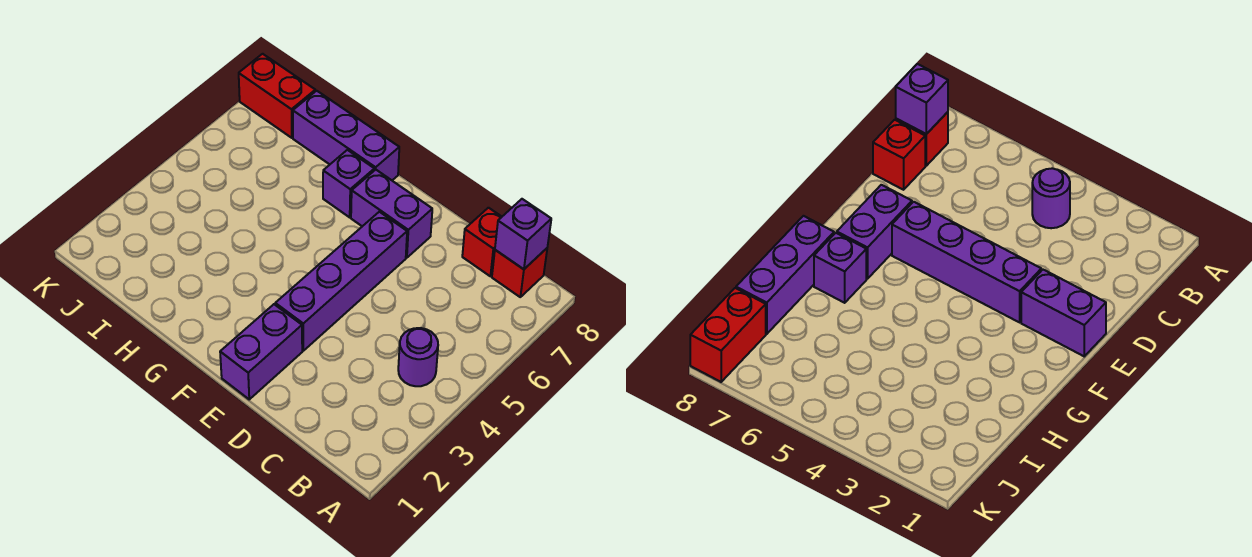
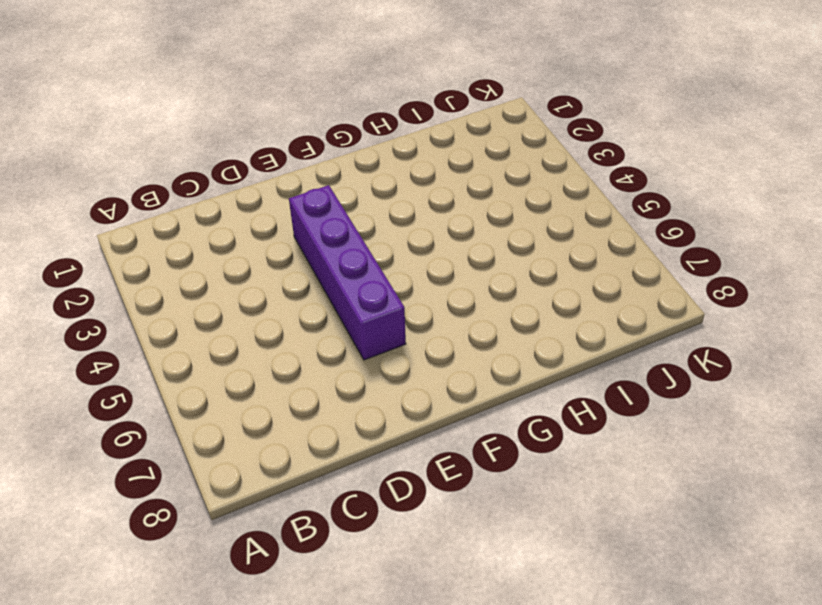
none -> purple round brick B4 level 1
none -> red brick B8 level 1

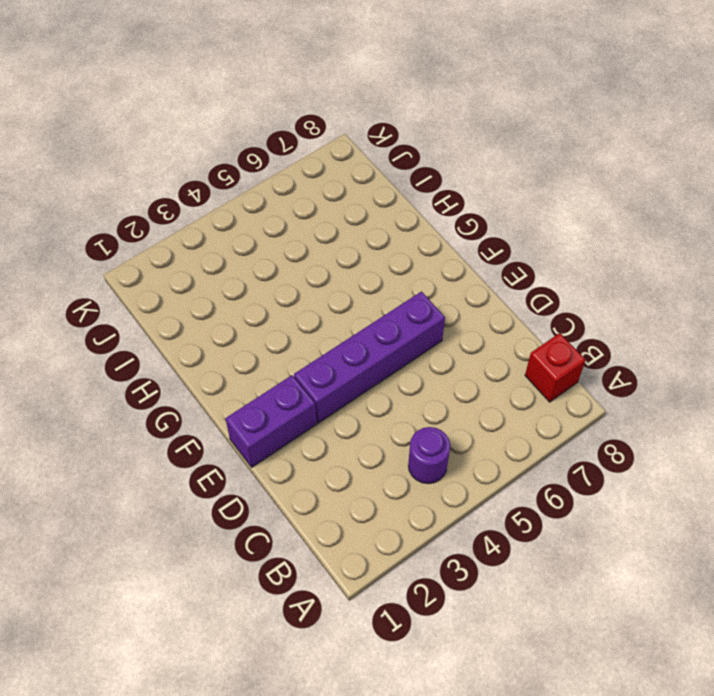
none -> red brick C8 level 1
none -> purple brick E7:F7 level 1

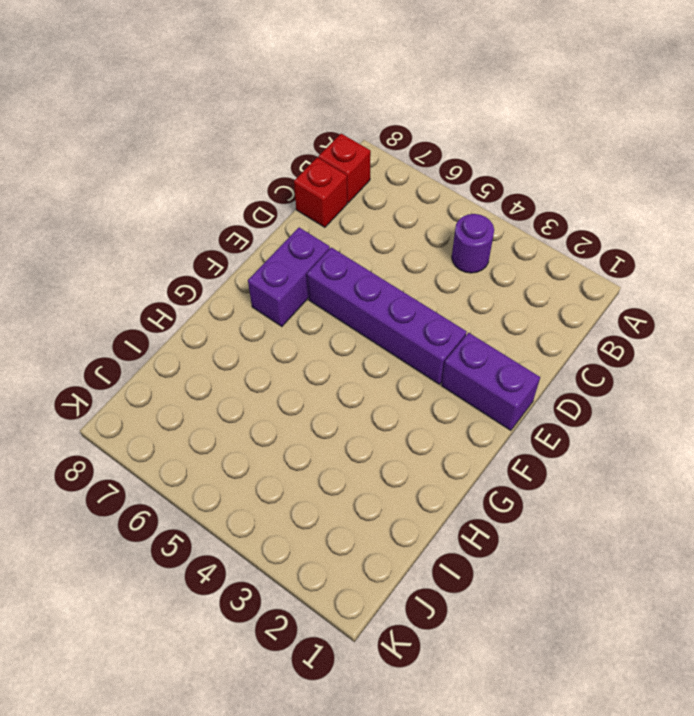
none -> purple brick G7 level 1
none -> purple brick G8:I8 level 1

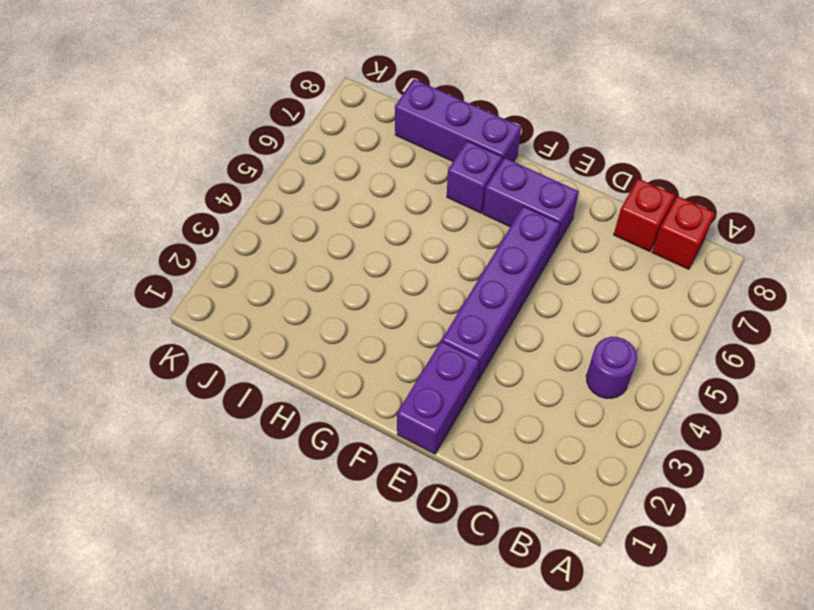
none -> red brick J8:K8 level 1
none -> purple brick B8 level 2

